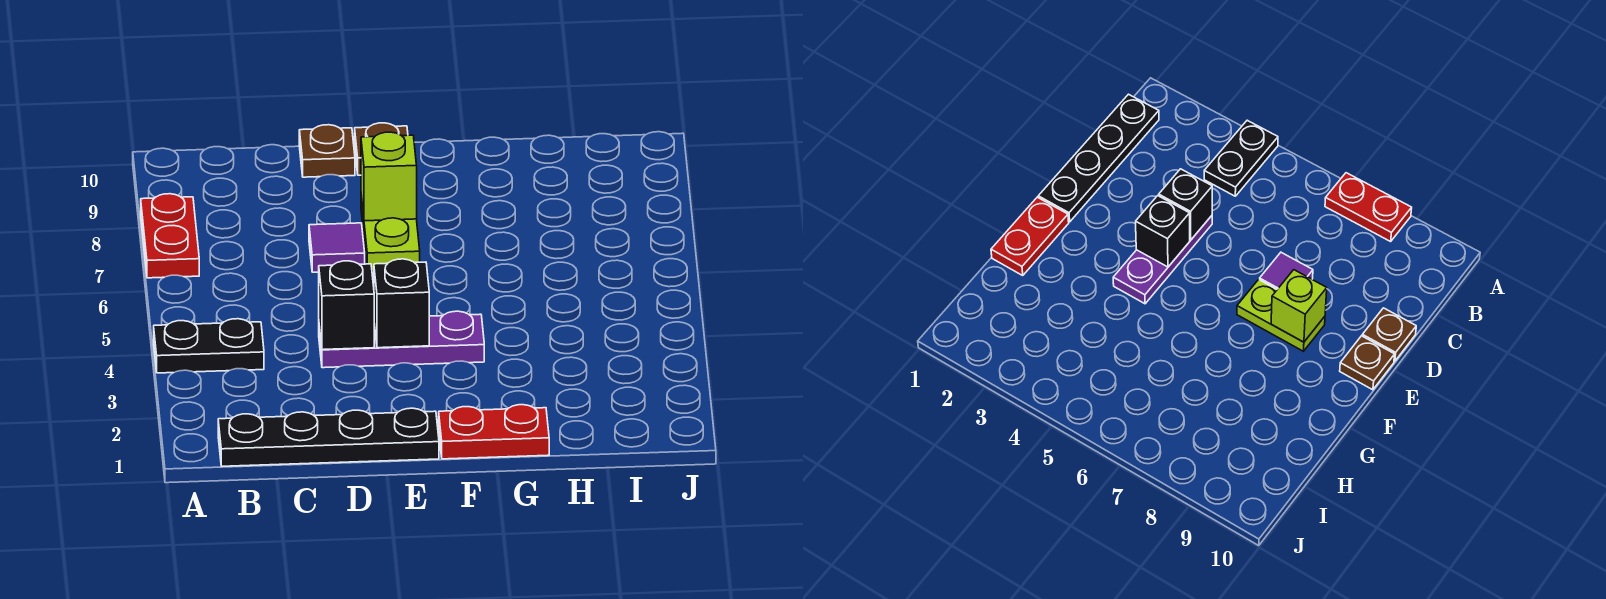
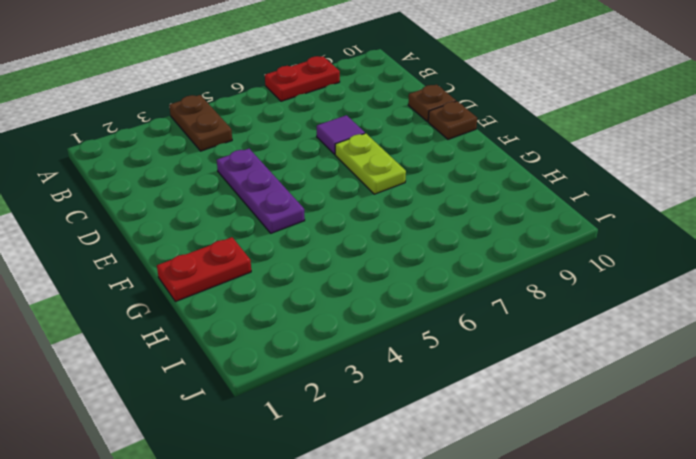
brown plate A4:B4 level 1 -> black plate A4:B4 level 1
lime plate E7:F7 level 1 -> lime plate E7:E8 level 1
red plate G1:G2 level 1 -> red plate F1:G1 level 1
none -> black plate B1:E1 level 1
none -> black brick D4 level 2
none -> black brick E4 level 2

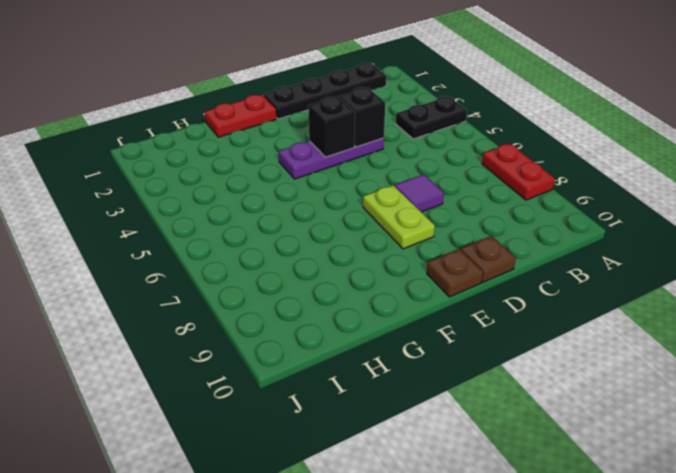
none -> lime brick E8 level 2

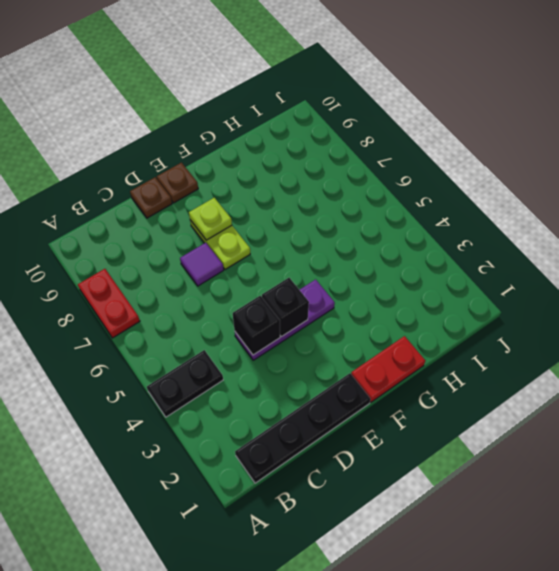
lime plate E8 level 2 -> lime brick E8 level 2

